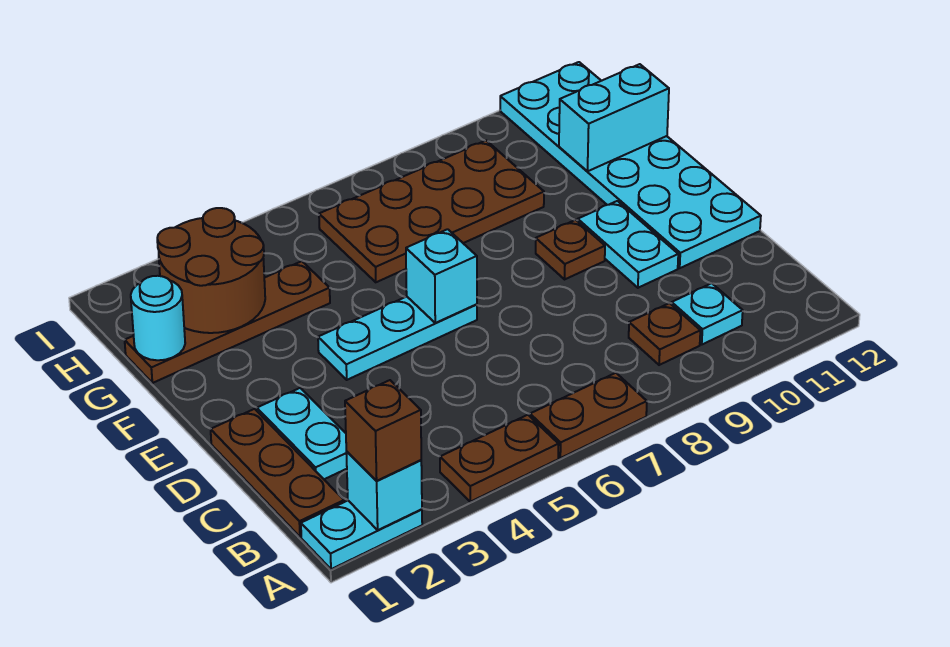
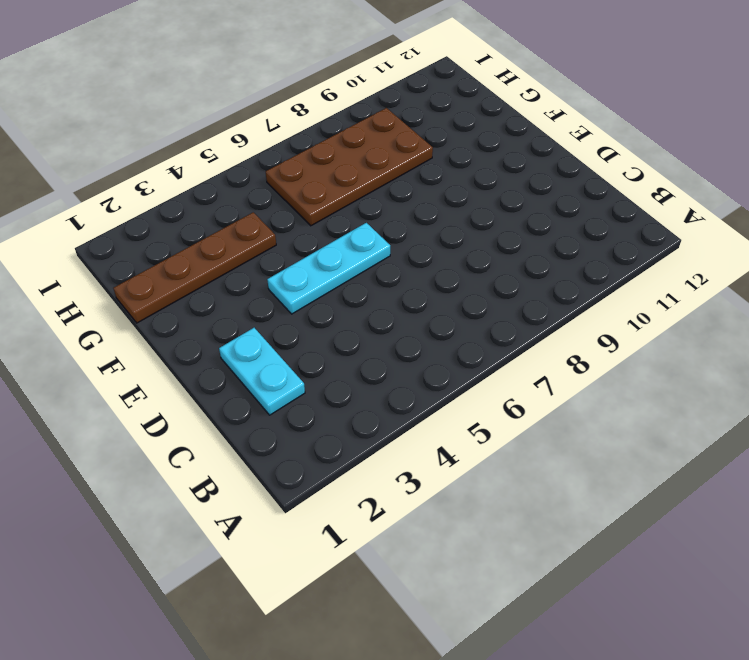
none -> cyan plate A1:A2 level 1
none -> brown plate A4:A5 level 1
none -> brown plate A6:A7 level 1

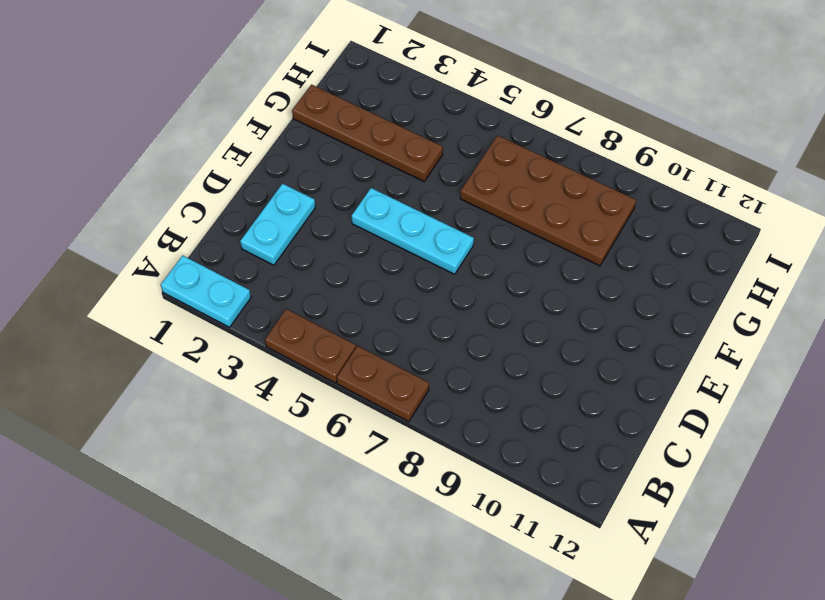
none -> brown plate B1:D1 level 1
none -> brown plate B9 level 1
none -> cyan plate B10 level 1

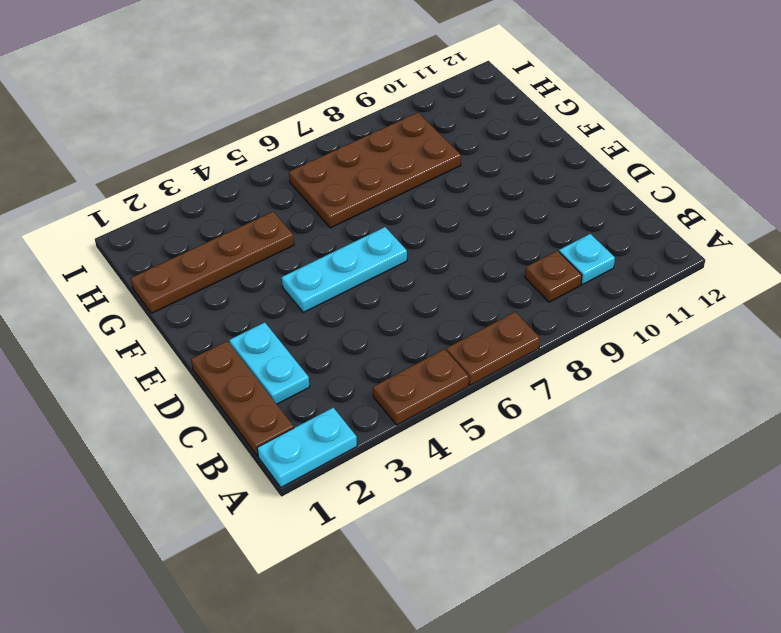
none -> cyan plate D10:E10 level 1
none -> cyan plate D11:I12 level 1
none -> brown plate E9 level 1

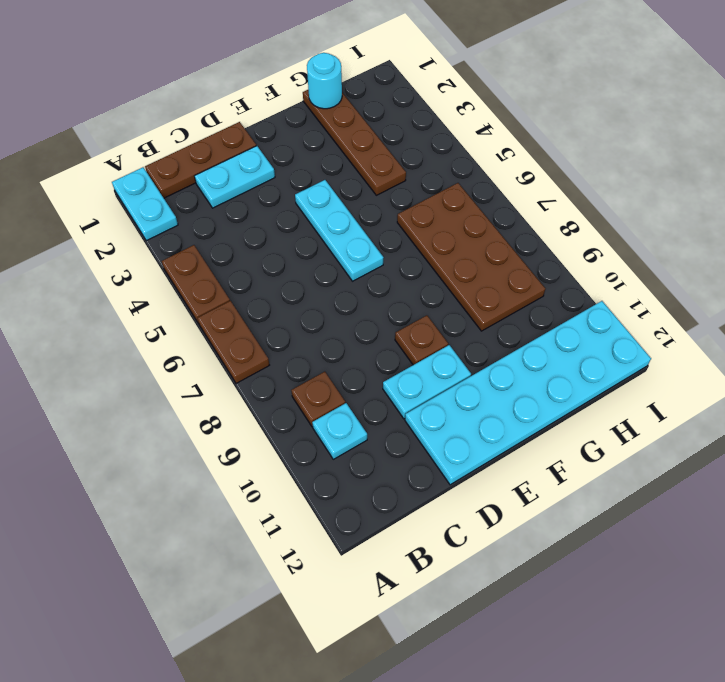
none -> cyan brick A2 level 2
none -> cyan brick E6 level 2
none -> brown round brick G2:H3 level 2

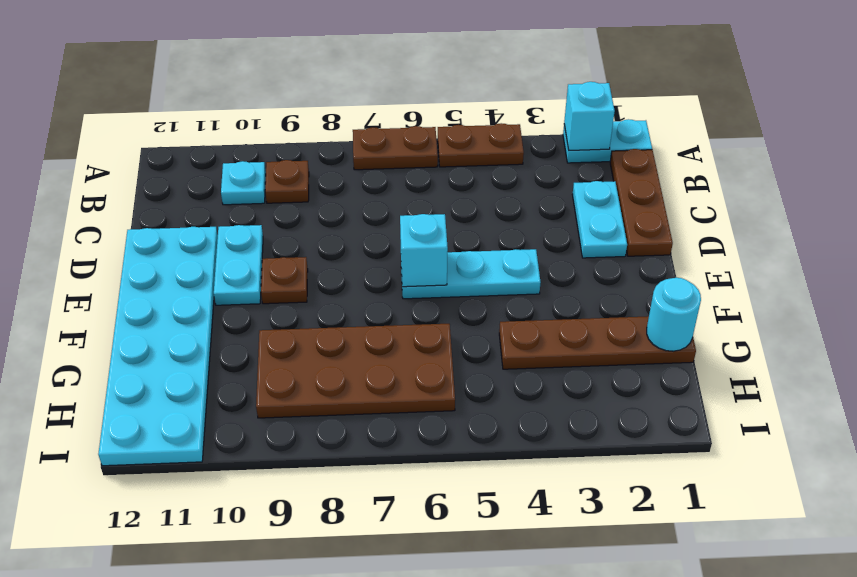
none -> brown round brick G2:H3 level 2
none -> cyan brick G11:G12 level 2
none -> brown brick A2 level 3

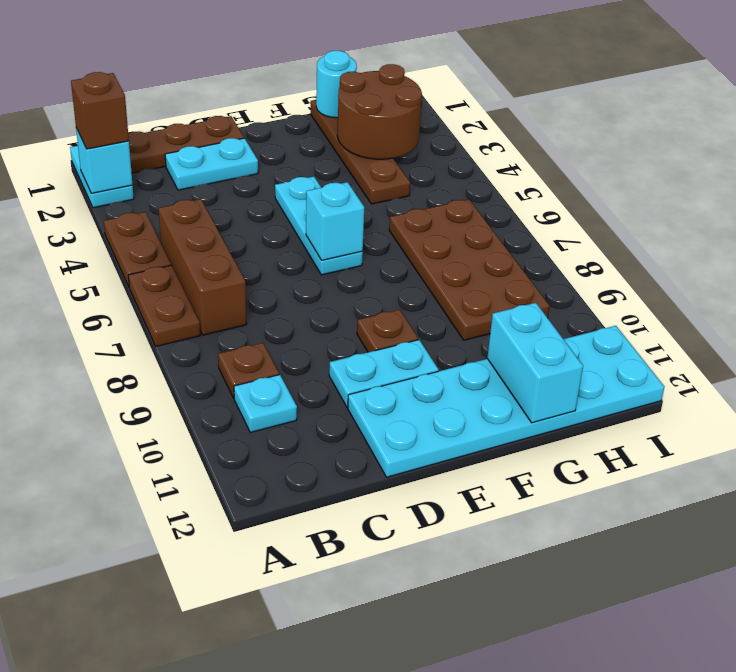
brown brick B5:B7 level 1 -> none

